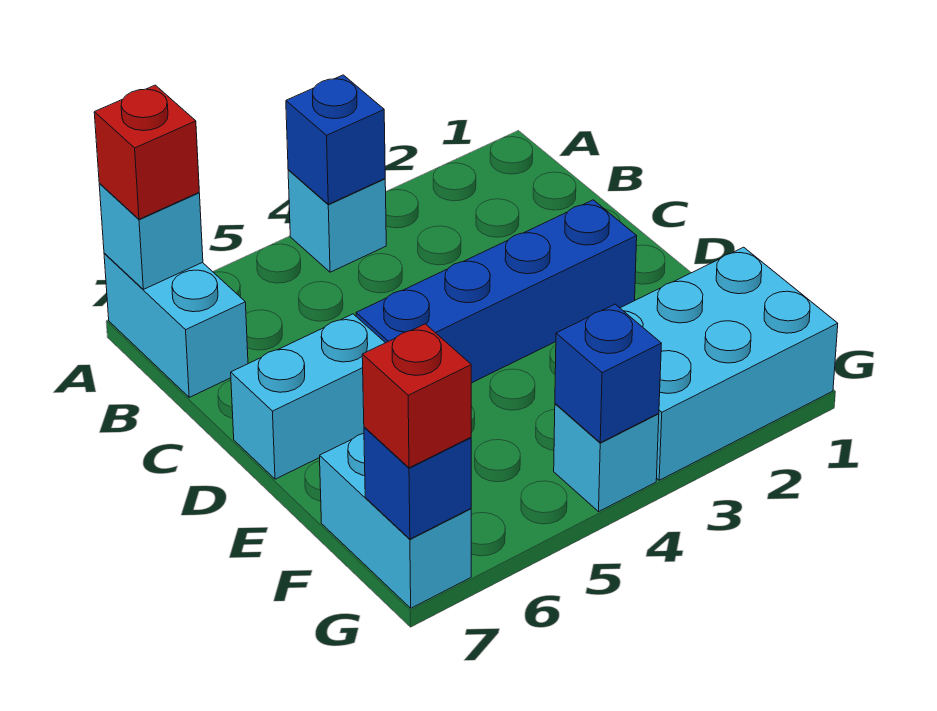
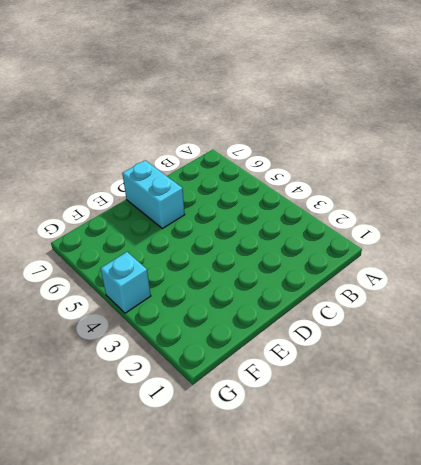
none -> cyan brick A4 level 1
none -> cyan brick A7:B7 level 1
none -> blue brick D2:D5 level 1

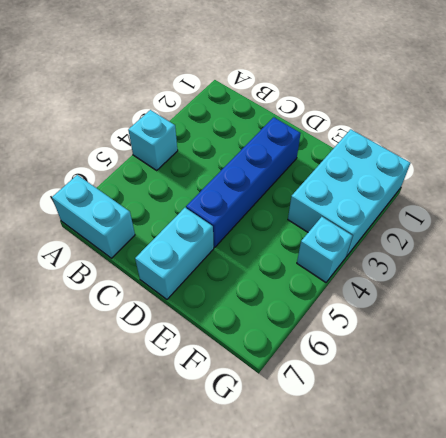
none -> cyan brick F7:G7 level 1
none -> blue brick A4 level 2
none -> cyan brick A7 level 2

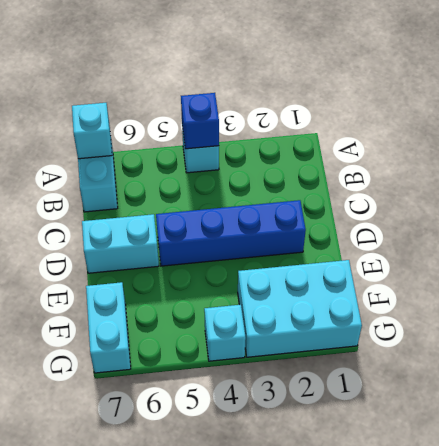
none -> blue brick G4 level 2
none -> blue brick G7 level 2
none -> red brick A7 level 3

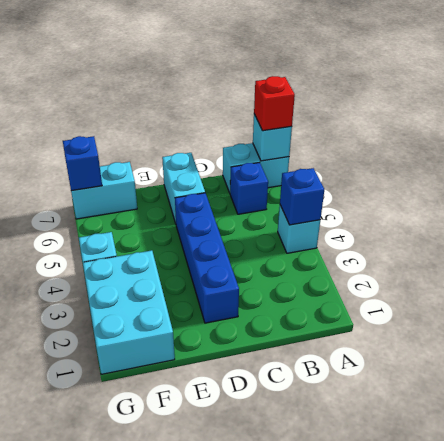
blue brick B6 level 1 -> blue brick G4 level 2
none -> red brick G7 level 3

